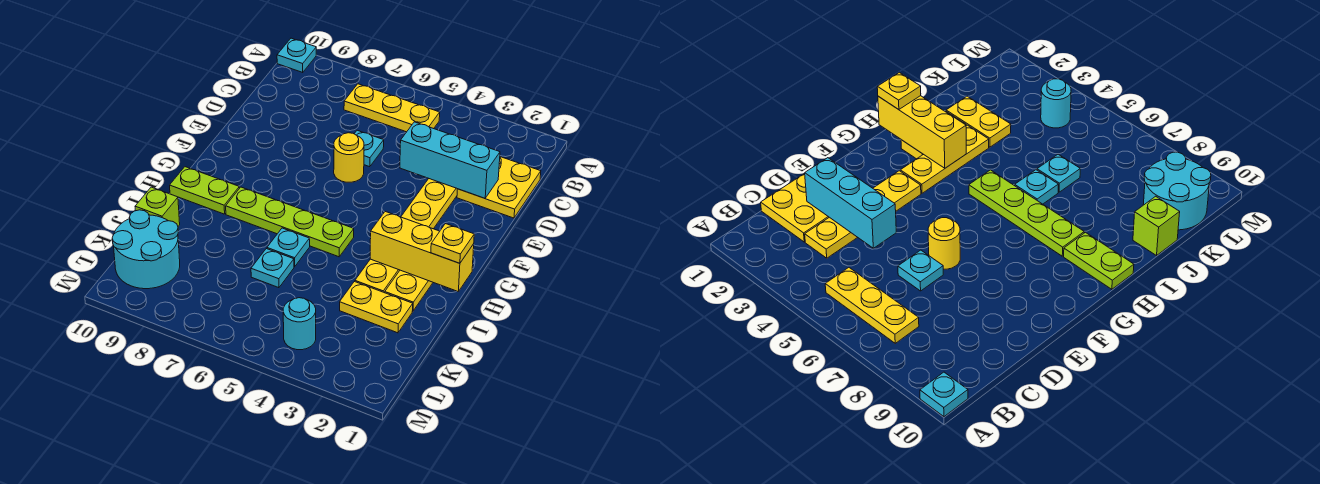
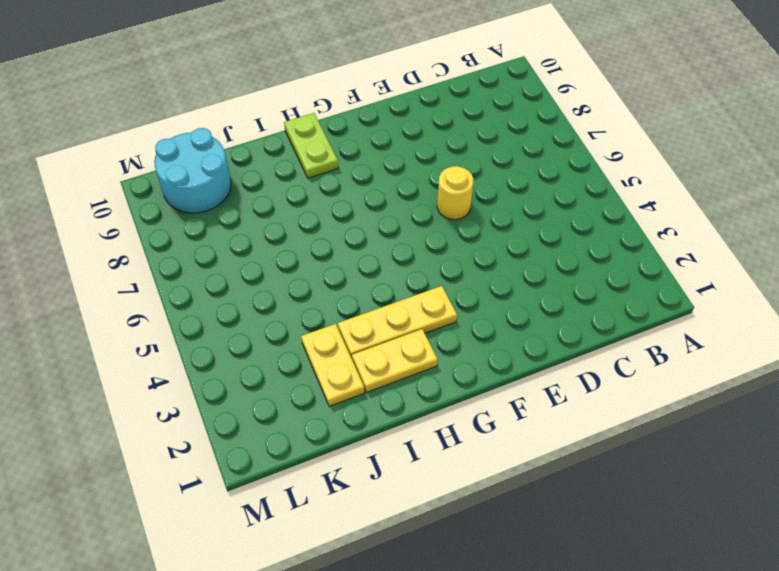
none -> cyan plate A10 level 1
none -> yellow plate B5:B7 level 1
none -> yellow plate C1:D2 level 1

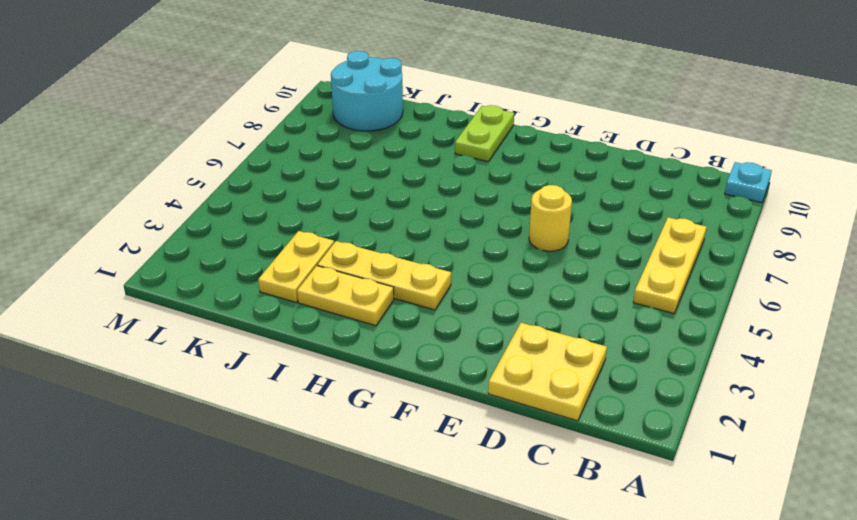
none -> yellow plate C3:F3 level 1
none -> cyan plate D6 level 1
none -> lime plate H5:H8 level 1

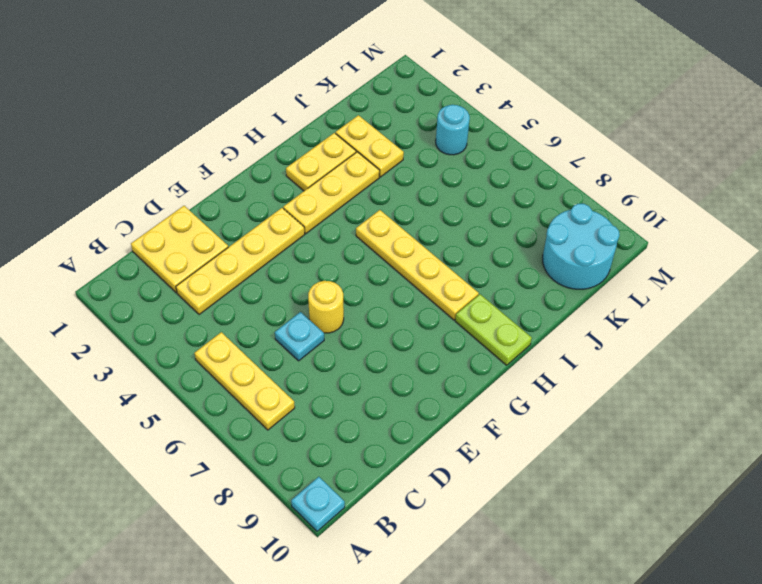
yellow plate H5:H8 level 1 -> lime plate H5:H8 level 1
none -> cyan plate I6 level 1
none -> cyan plate J6 level 1
none -> lime brick J10 level 1

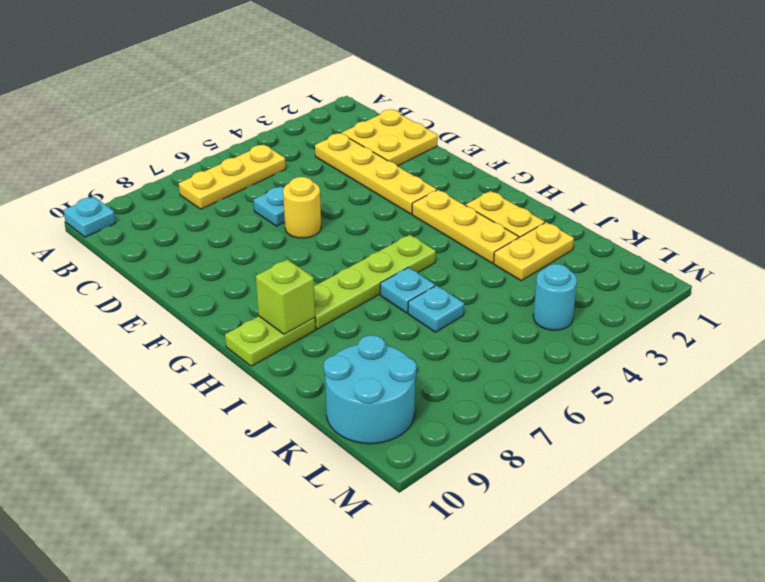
lime brick H9 level 2 -> lime brick J10 level 1
none -> cyan brick D2:D4 level 2
none -> yellow brick H1:H3 level 2
none -> yellow plate H1 level 3

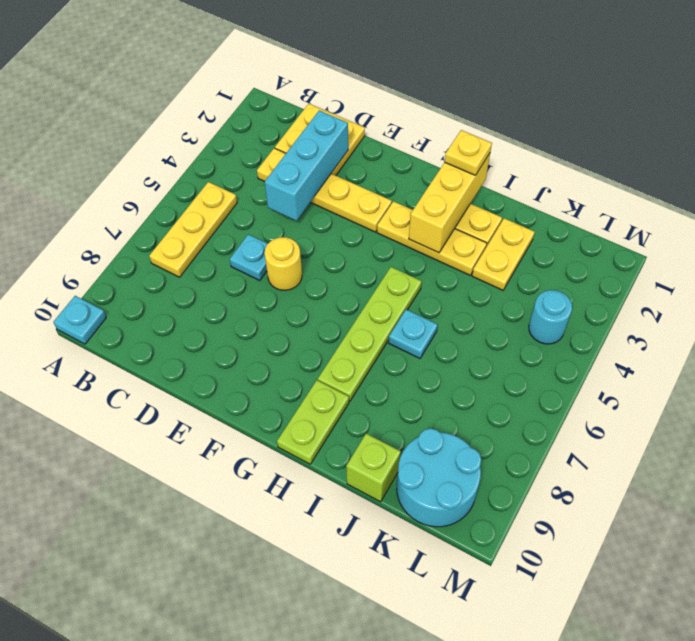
none -> cyan plate J6 level 1

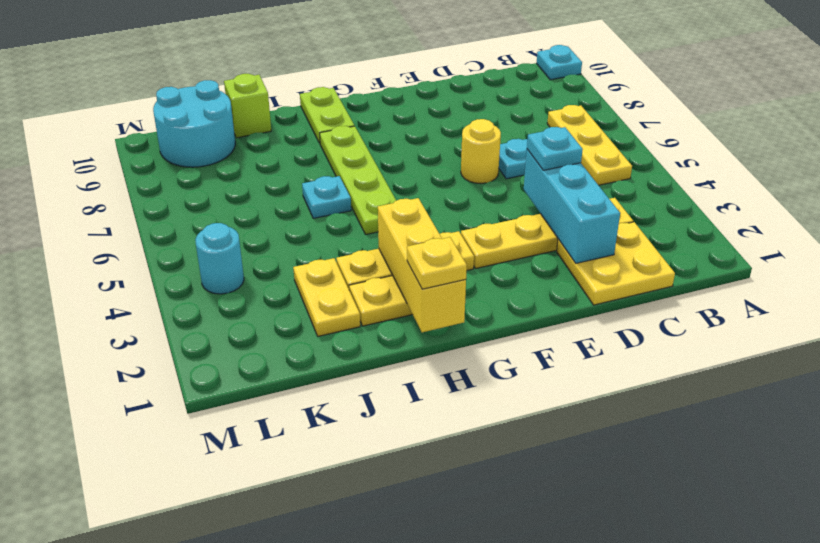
cyan plate D4 level 3 -> cyan plate J6 level 1

